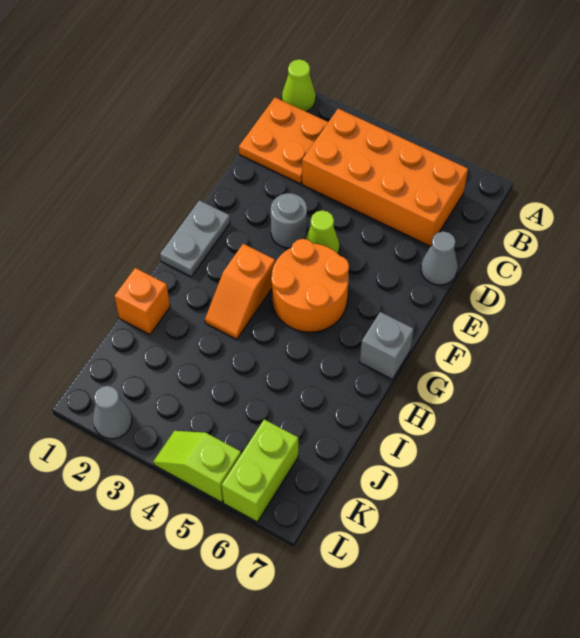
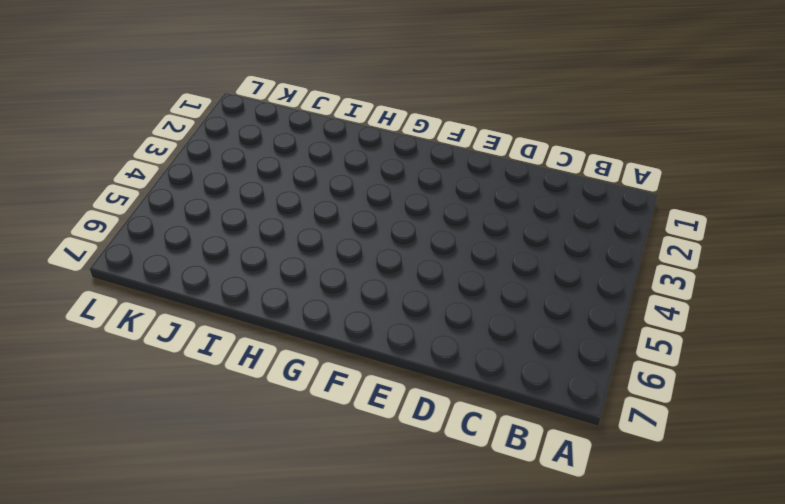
none -> lime cone A1 level 1
none -> orange plate B1:C2 level 1
none -> orange brick B3:C6 level 1

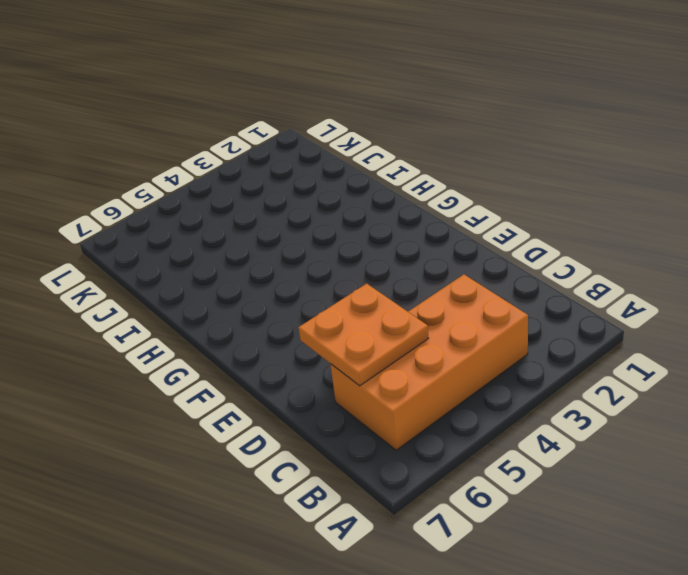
orange plate C5:D6 level 2 -> orange plate B1:C2 level 1
none -> lime cone A1 level 1
none -> grey cone D7 level 1
none -> grey round brick E3 level 1

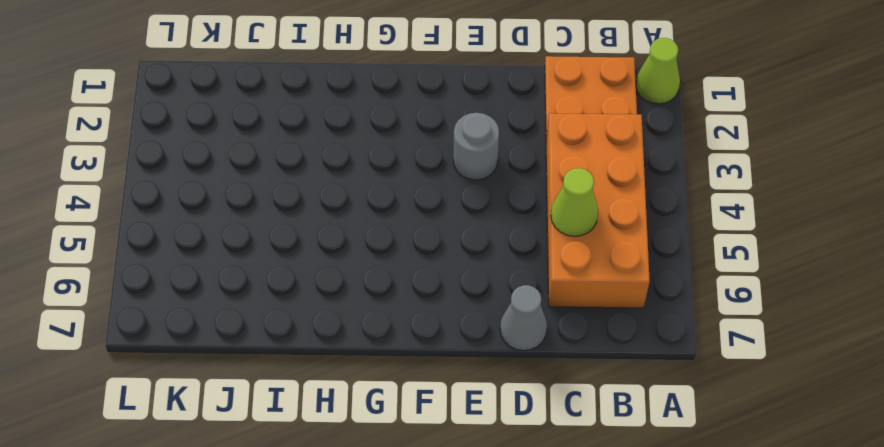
lime cone C5 level 2 -> lime cone E4 level 1
none -> grey plate F1:G1 level 1
none -> orange round brick F4:G5 level 1
none -> orange slope G3:H3 level 1 top G

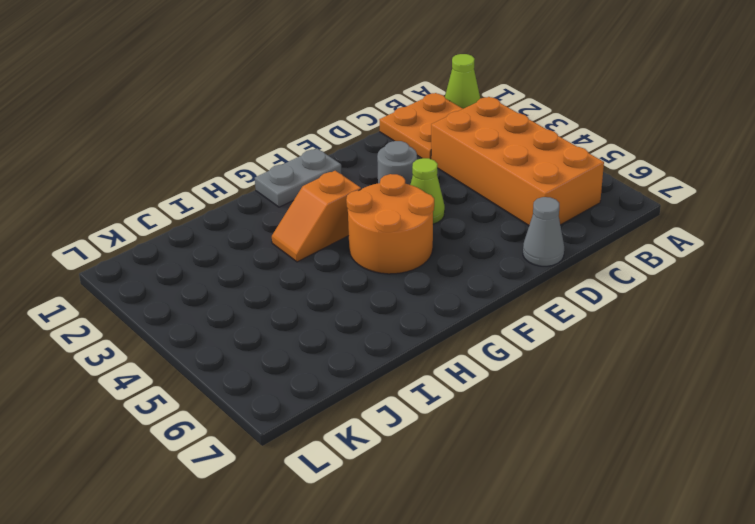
none -> grey brick G7 level 1
none -> orange brick I1 level 1
none -> lime brick K6:L6 level 1

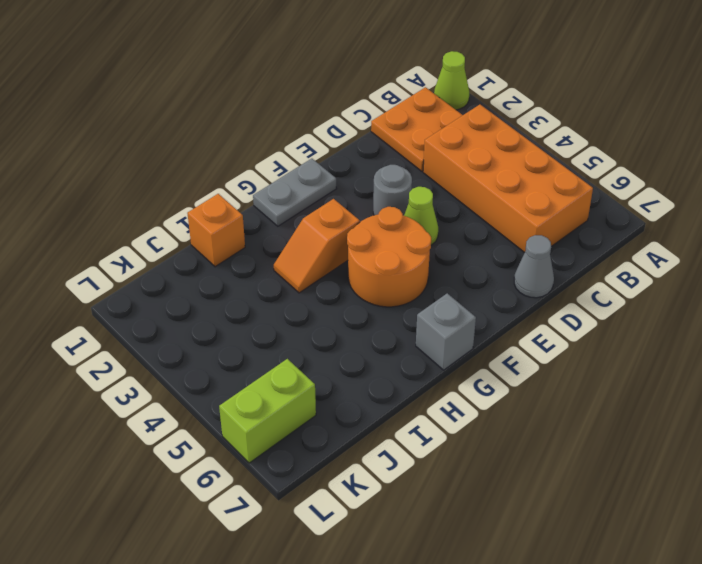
none -> grey cone L2 level 1
none -> lime slope L4:L5 level 1 top 5

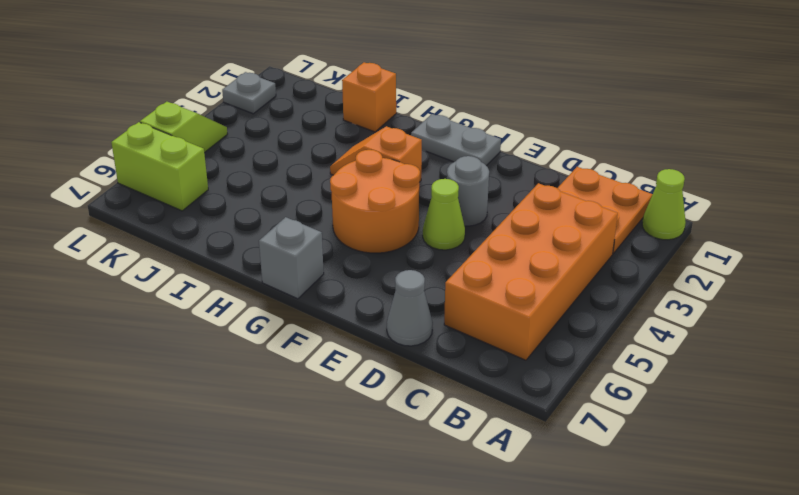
grey plate L2 level 1 -> grey cone L2 level 1

